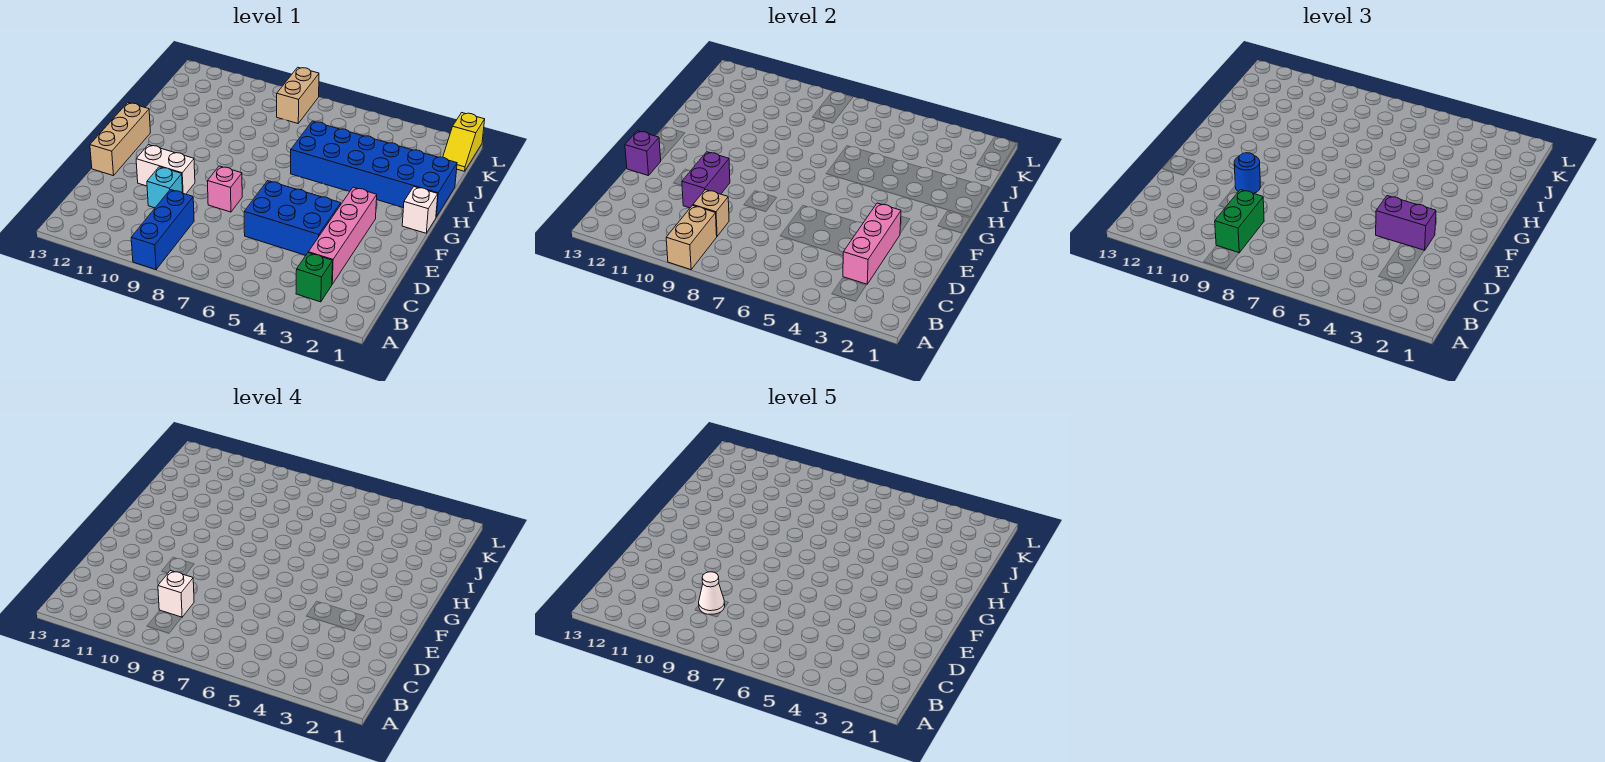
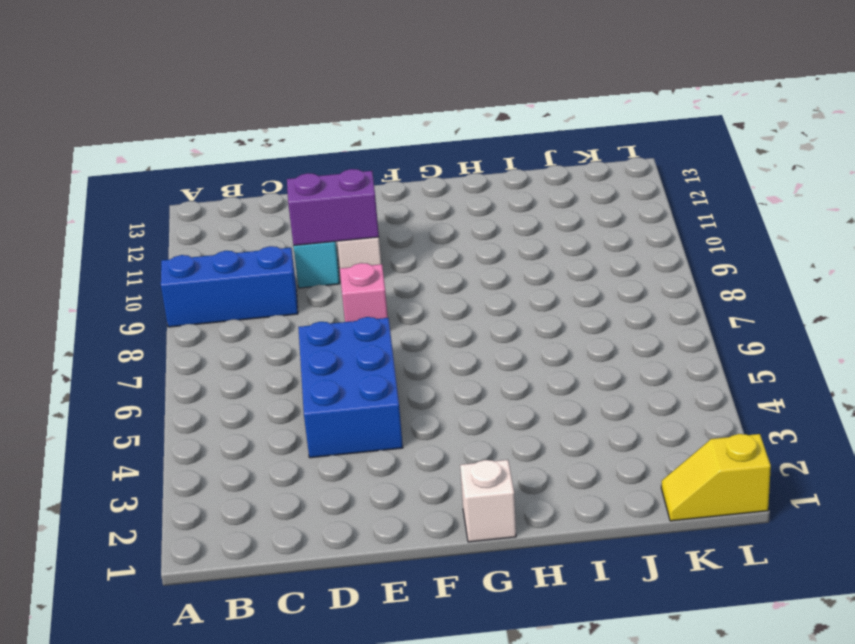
none -> green brick B3 level 1
none -> pink brick C3:F3 level 1
none -> tan brick E13:G13 level 1

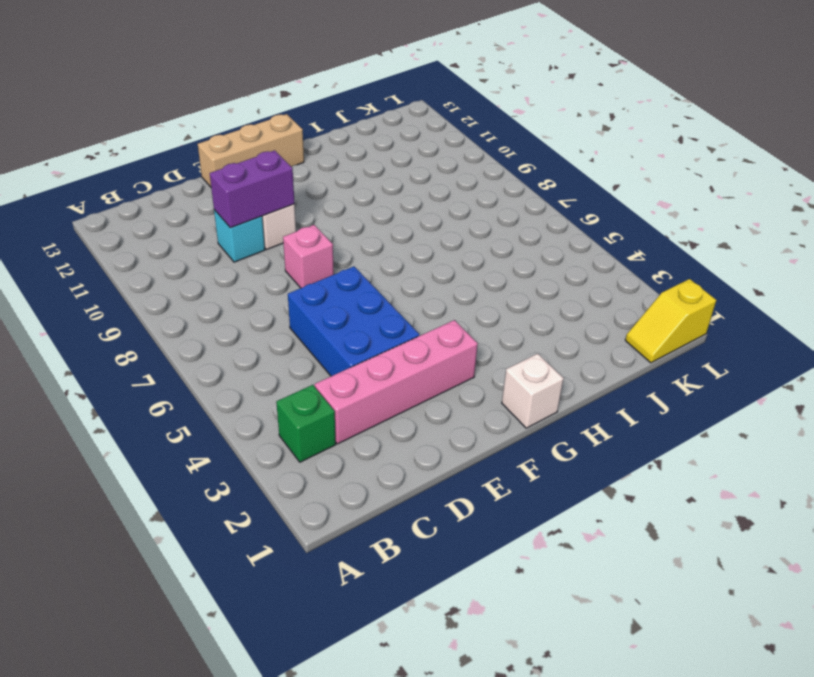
none -> blue brick A9:C9 level 1
none -> blue brick H1:I6 level 1
none -> tan brick K8:L8 level 1

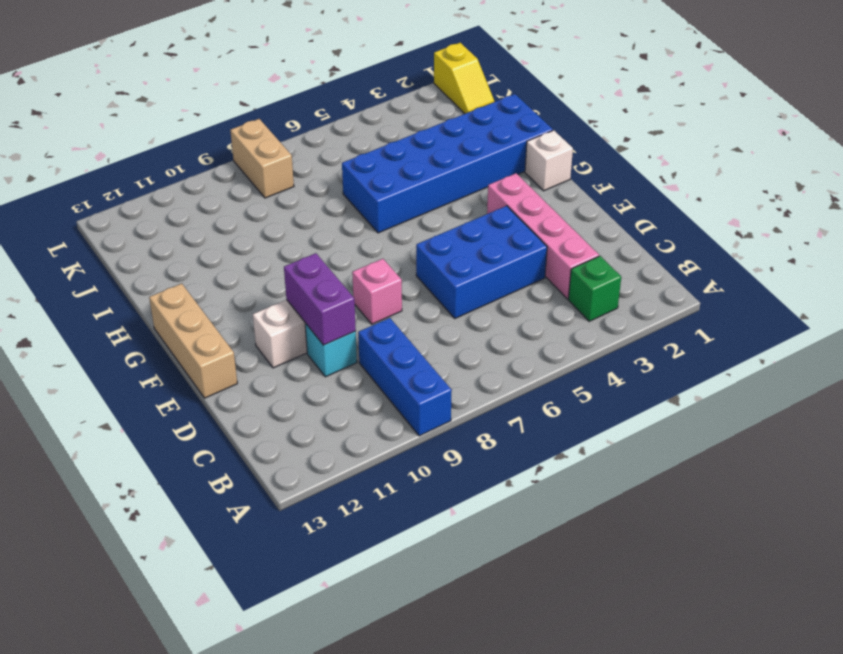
none -> tan brick A9:B9 level 2
none -> pink brick C3:E3 level 2
none -> tan brick C9 level 2

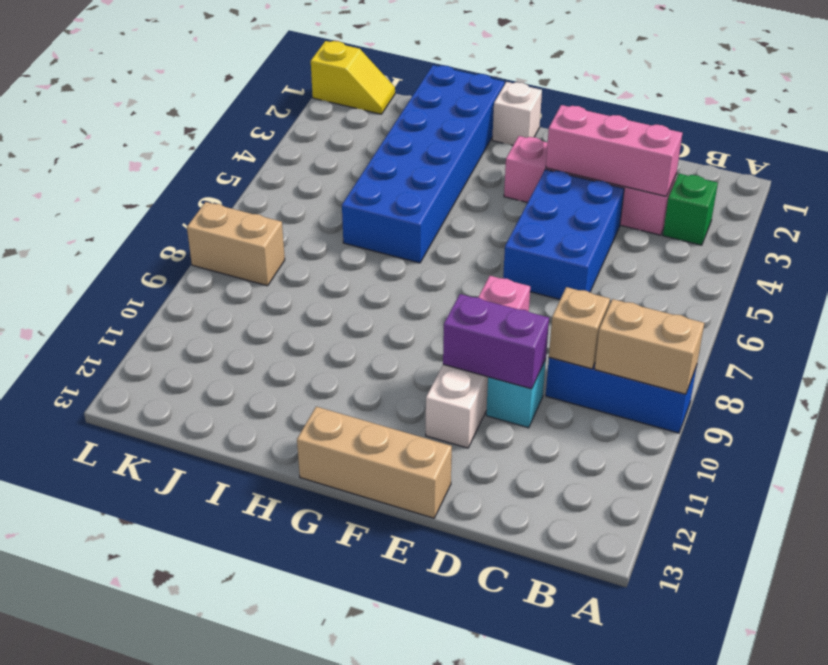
none -> purple brick E13 level 2
none -> green brick B9:C9 level 3
none -> purple brick E3:E4 level 3

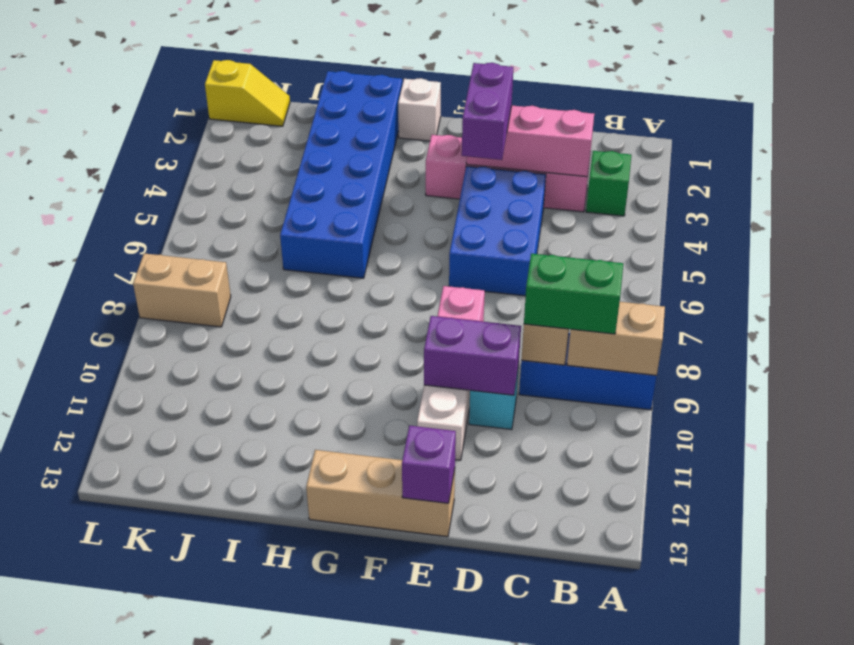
none -> blue round brick E10 level 3
none -> white brick C9 level 4
none -> white cone C9 level 5

